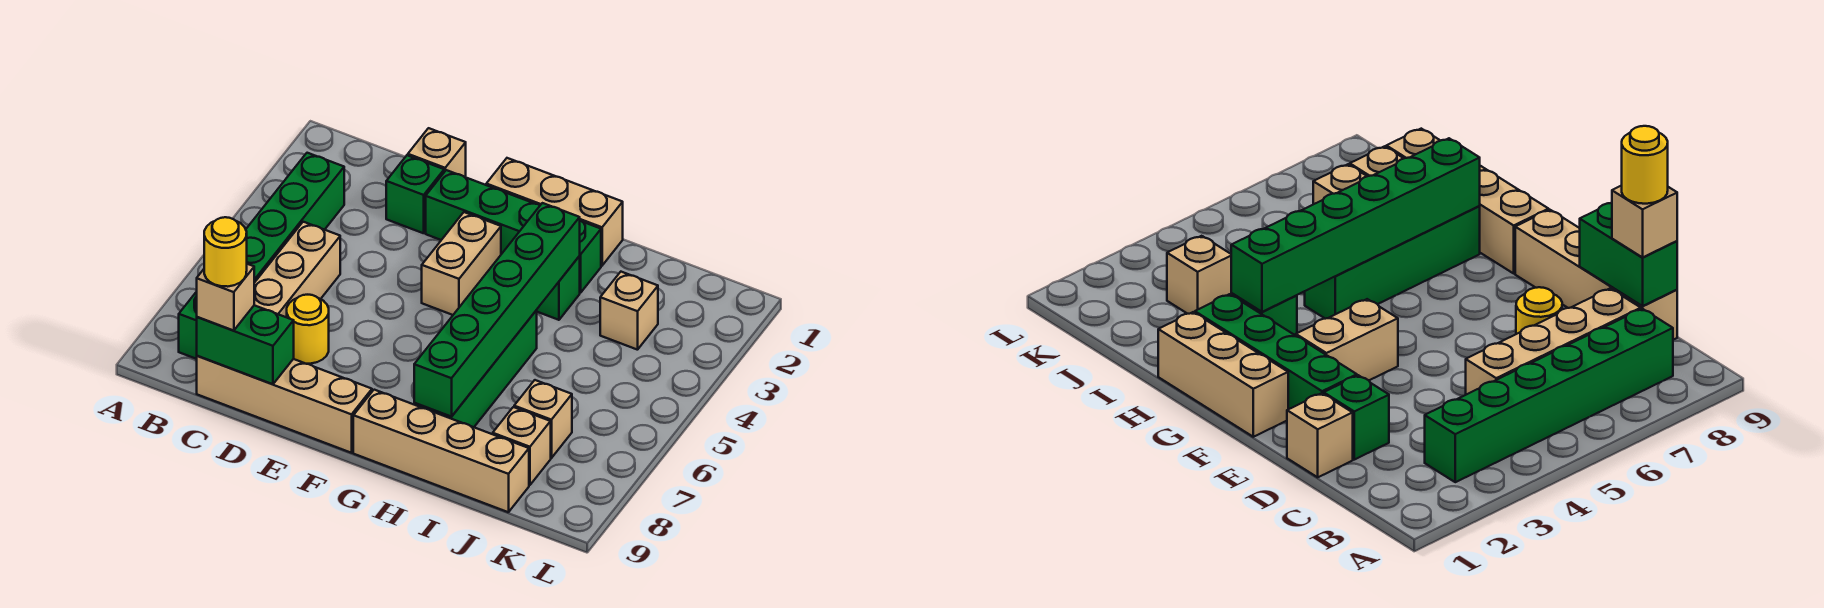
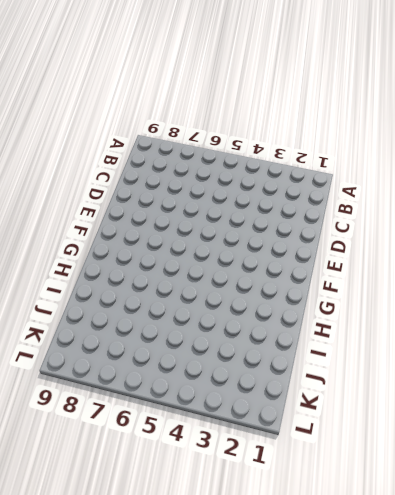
none -> green brick B3:B8 level 1
none -> tan brick C5:C8 level 1
none -> tan brick C9:F9 level 1

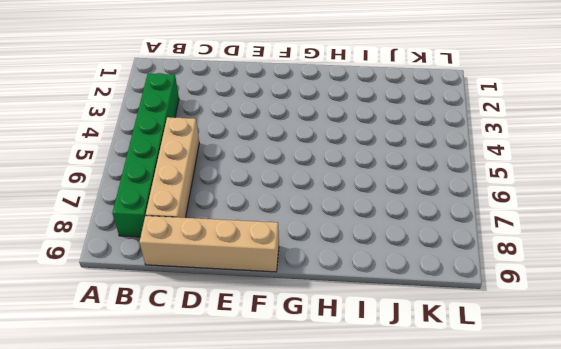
none -> tan brick D1 level 1
none -> green brick D2 level 1
none -> yellow round brick D7 level 1

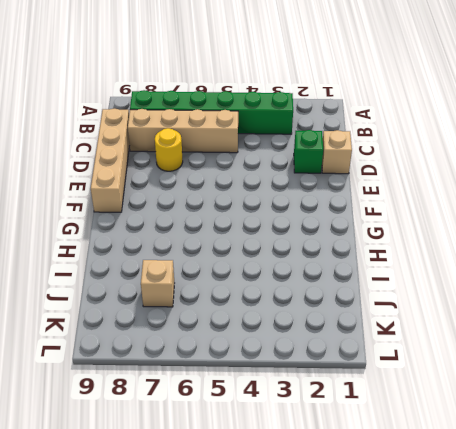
none -> green brick E2:H2 level 1
none -> tan brick F1:H1 level 1
none -> tan brick F3:F4 level 1

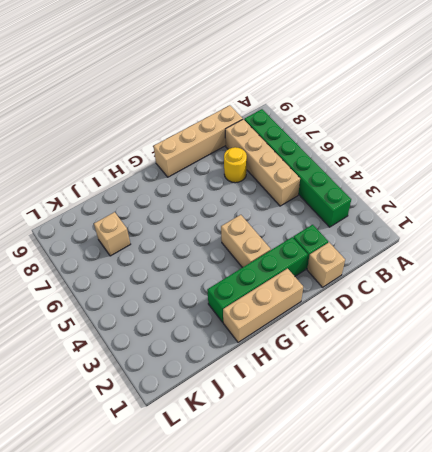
none -> tan brick G9:J9 level 1
none -> green brick H3 level 1
none -> green brick H5:H8 level 1

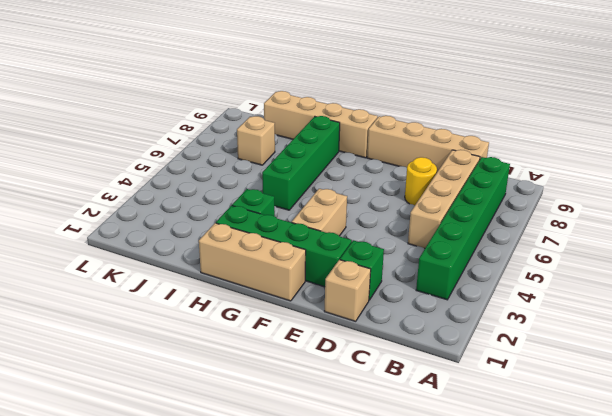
none -> tan brick J3 level 1
none -> tan brick J8 level 1
none -> green brick C9:D9 level 2

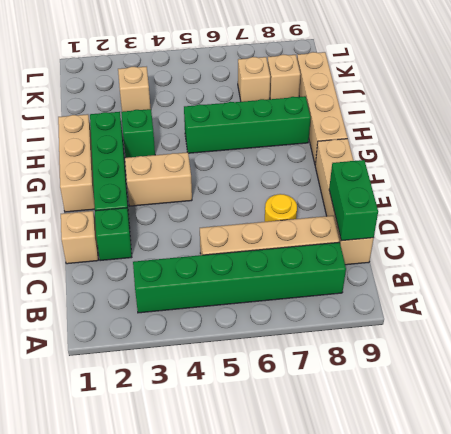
none -> green brick H3:H8 level 2
none -> tan brick C9 level 3
none -> yellow round brick C9 level 4

